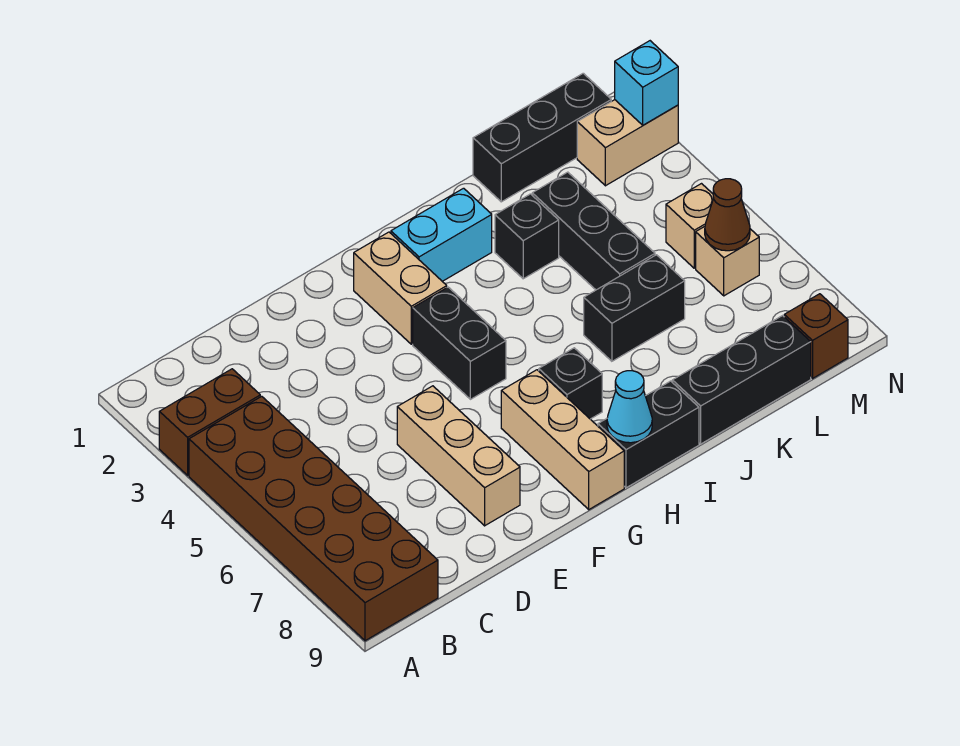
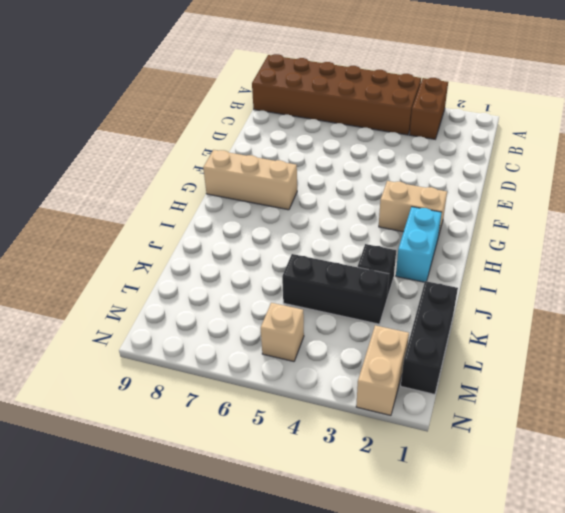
none -> tan brick E6:E8 level 1
none -> black brick G4:G5 level 1
none -> black brick H7 level 1

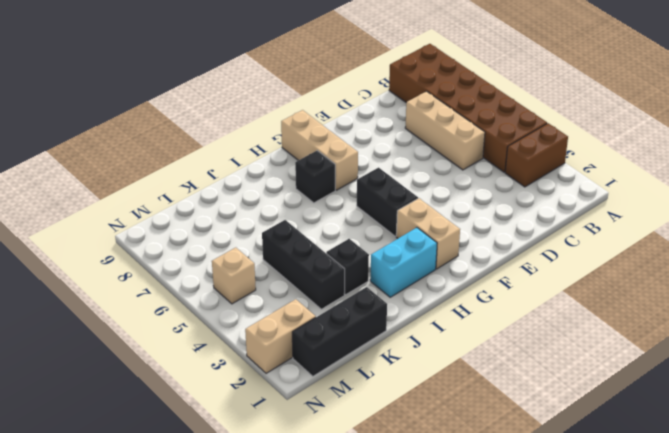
tan brick C5:C7 level 1 -> tan brick E6:E8 level 1
none -> black brick H9:I9 level 1
none -> black brick J6:K6 level 1
none -> black brick J9:L9 level 1

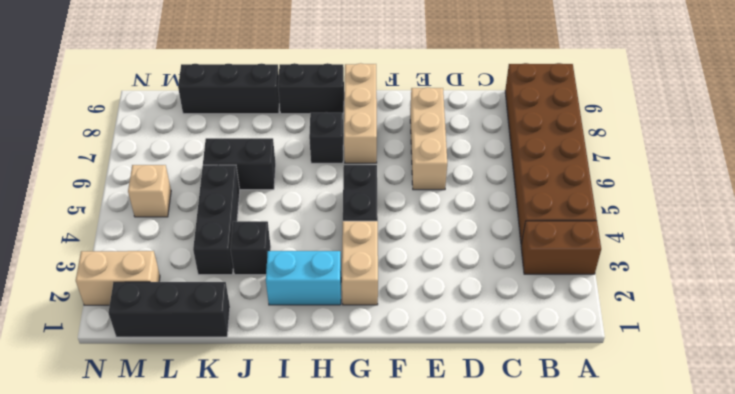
none -> tan brick M6 level 1
none -> brown brick M9 level 1
none -> cyan cone H9 level 2

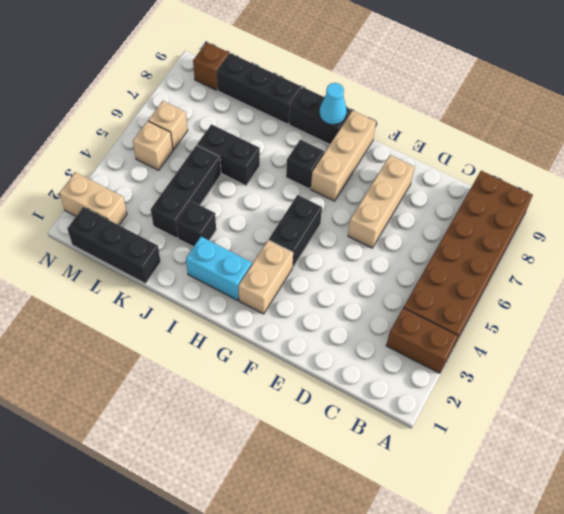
none -> brown cone M6 level 2
none -> cyan brick N2 level 2

